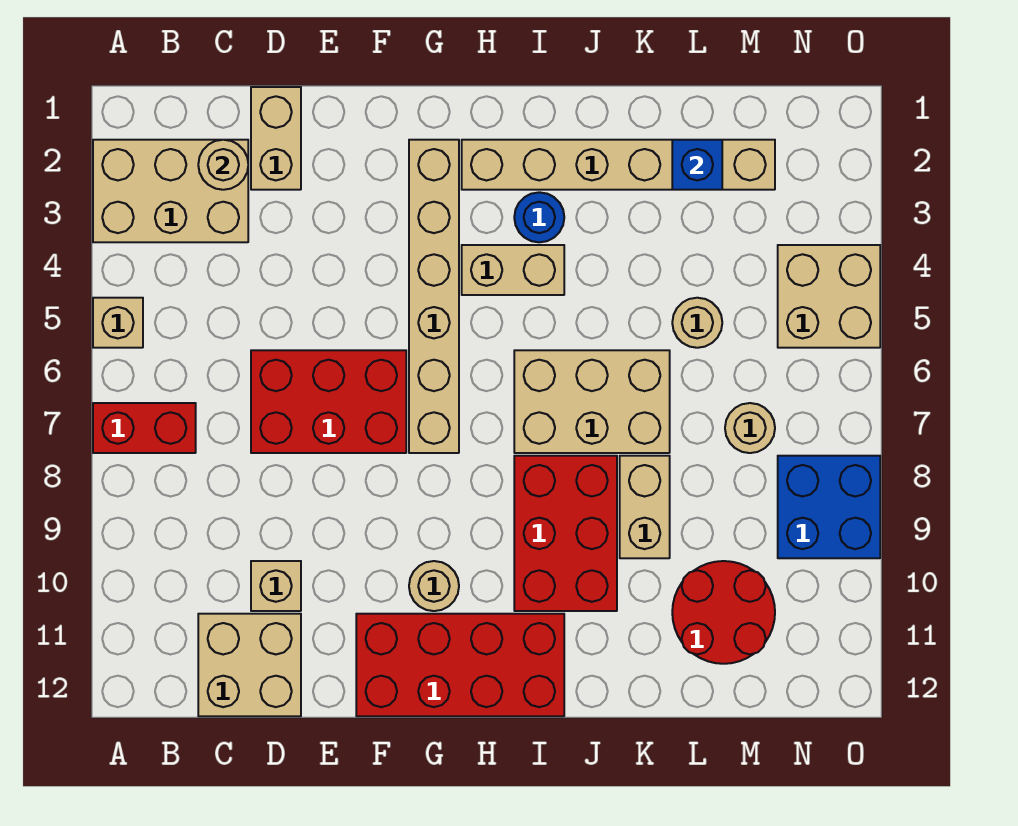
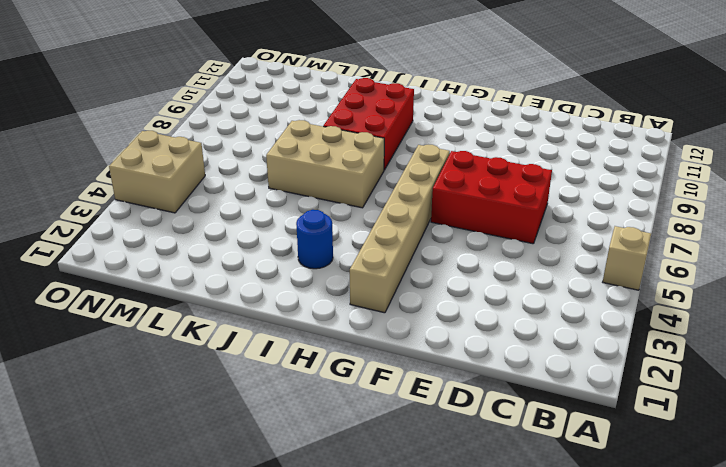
none -> tan brick A2:C3 level 1
none -> red brick A7:B7 level 1
none -> tan brick C11:D12 level 1

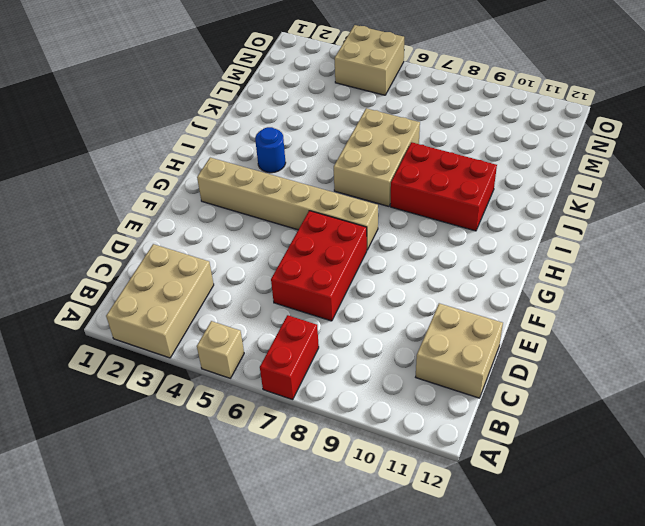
none -> tan brick D1:D2 level 1
none -> tan brick D10 level 1
none -> red brick F11:I12 level 1

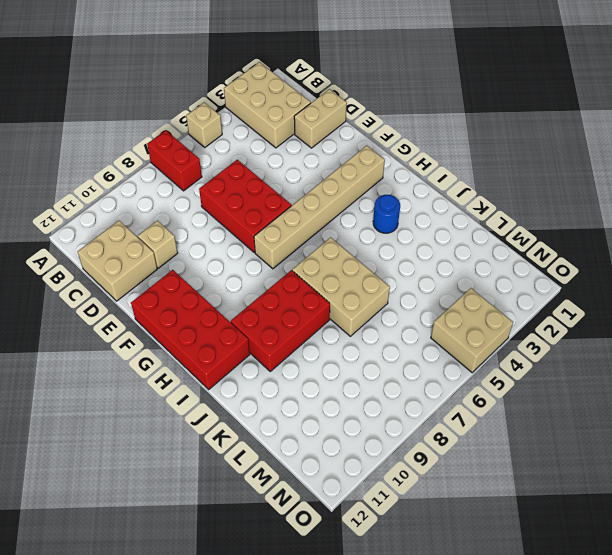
none -> tan round brick G10 level 1
none -> tan brick H2:M2 level 1
none -> tan brick H4:I4 level 1

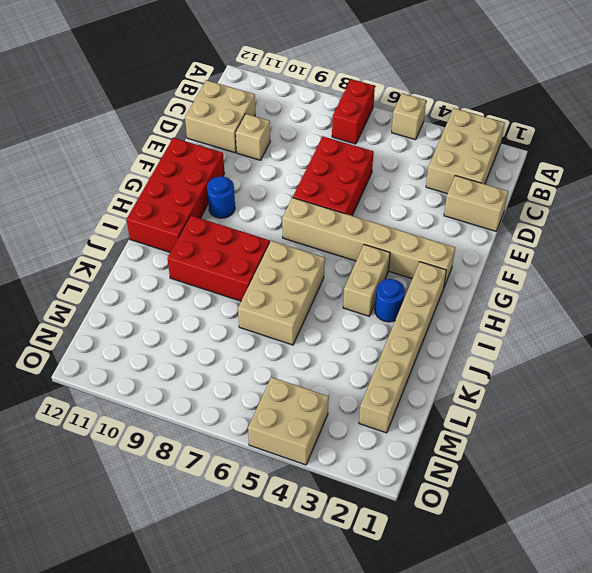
blue round brick G10 level 1 -> tan round brick G10 level 1
none -> tan brick K8:K9 level 1
none -> tan round brick L5 level 1
none -> red round brick L10:M11 level 1

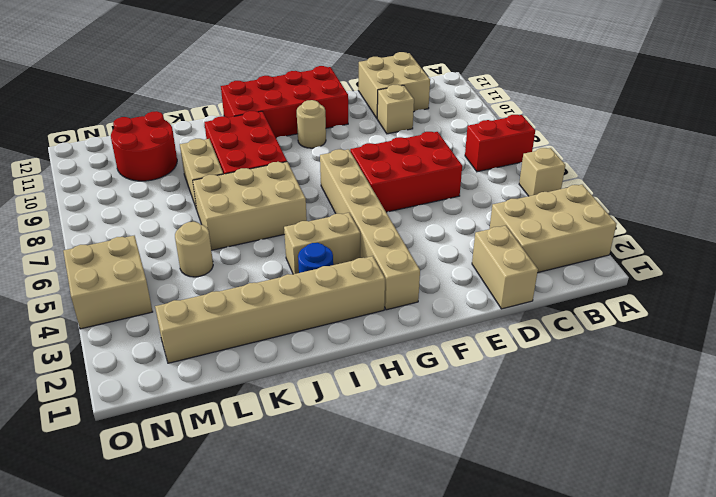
none -> tan round brick M7 level 1
none -> blue brick N8:O9 level 1
none -> tan round brick C2 level 2

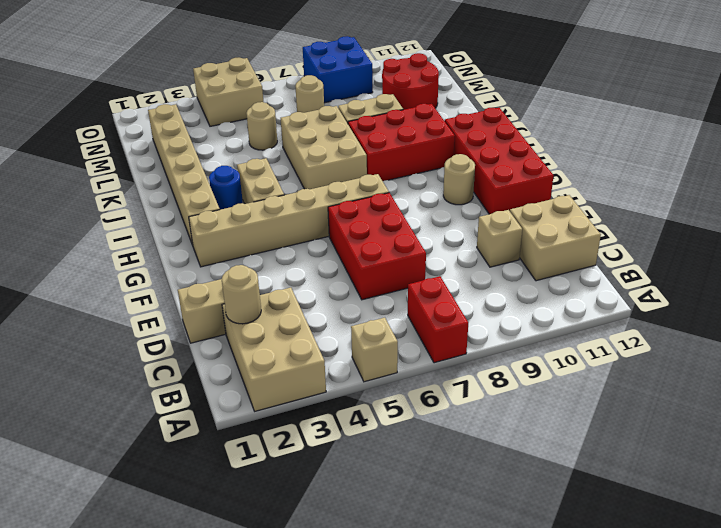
none -> blue brick L2 level 2

